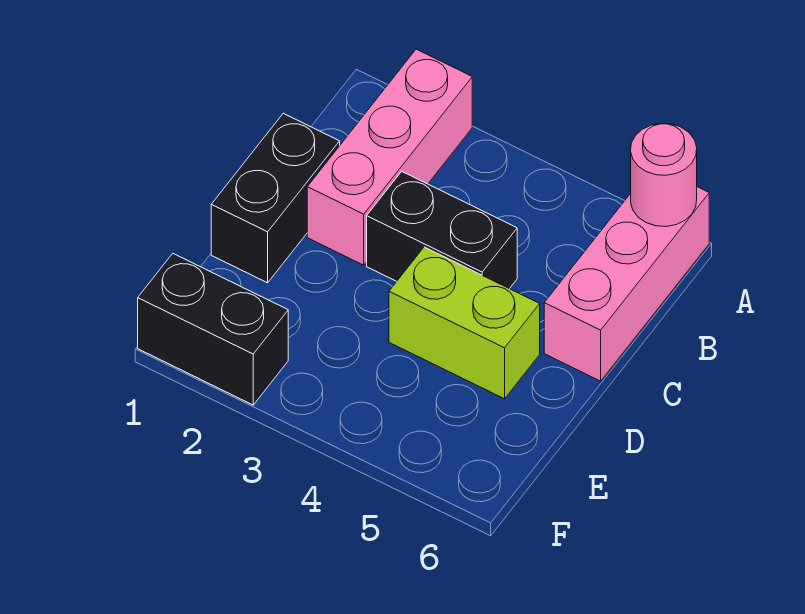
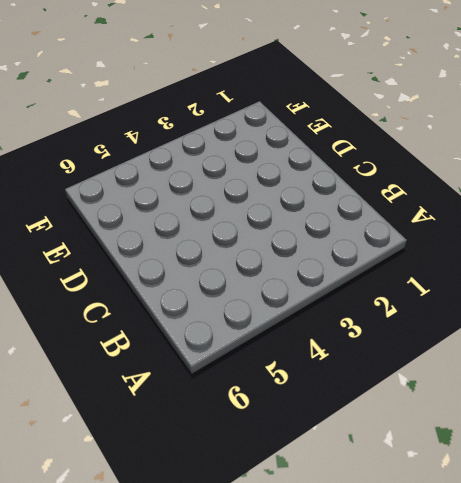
none -> pink brick A2:C2 level 1
none -> pink brick A6:C6 level 1

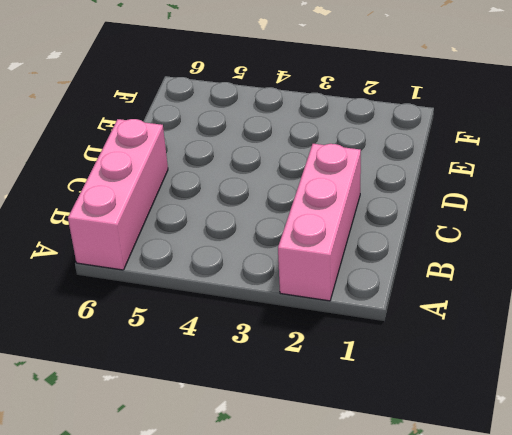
none -> black brick C1:D1 level 1
none -> black brick C3:C4 level 1

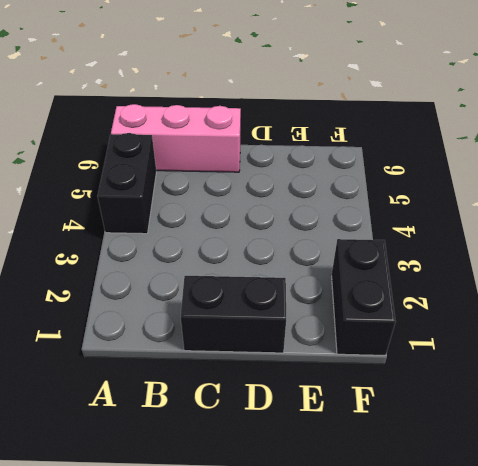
black brick A4:A5 level 1 -> black brick C3:C4 level 1
none -> pink brick A2:C2 level 1
none -> lime brick D4:D5 level 1

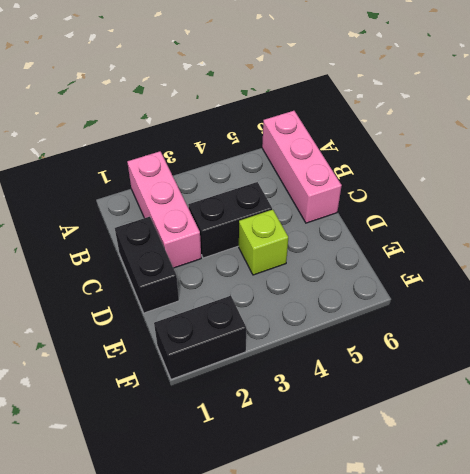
lime brick D4 level 1 -> lime brick D4:D5 level 1
none -> pink round brick A6 level 2

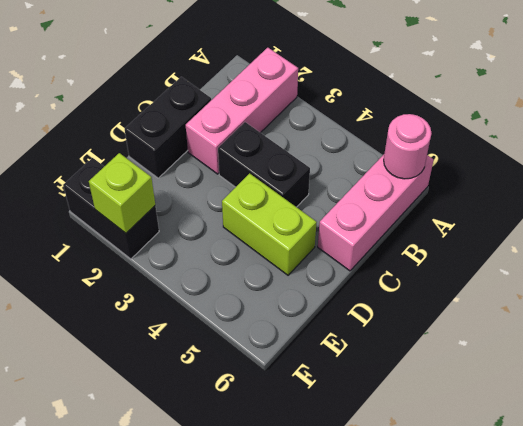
lime brick F2 level 2 -> none

